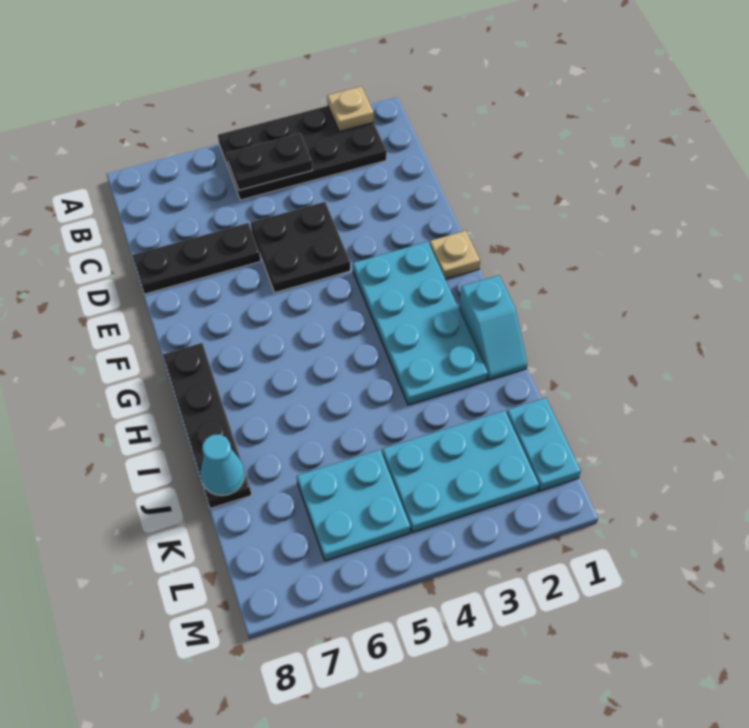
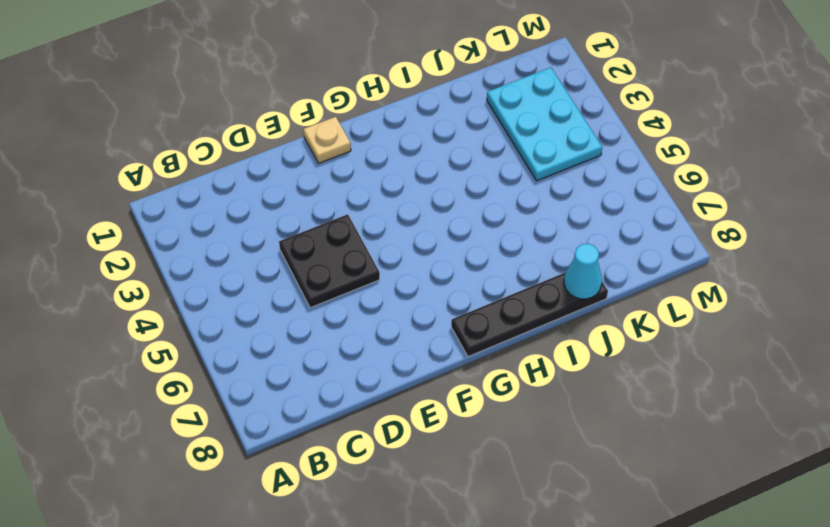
none -> black plate A2:B5 level 1
none -> black plate D6:D8 level 1
none -> cyan plate F2:I3 level 1

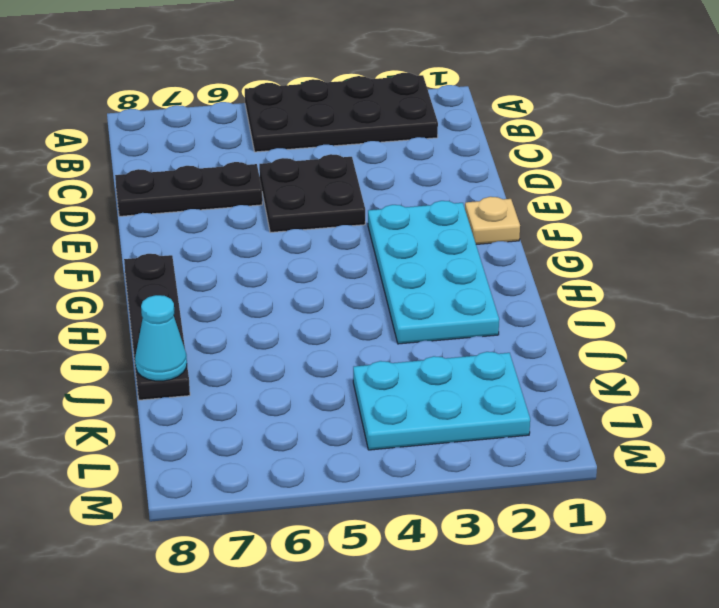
none -> cyan slope H1:I1 level 1 top H
none -> cyan plate K1:L1 level 1
none -> cyan plate K5:L6 level 1

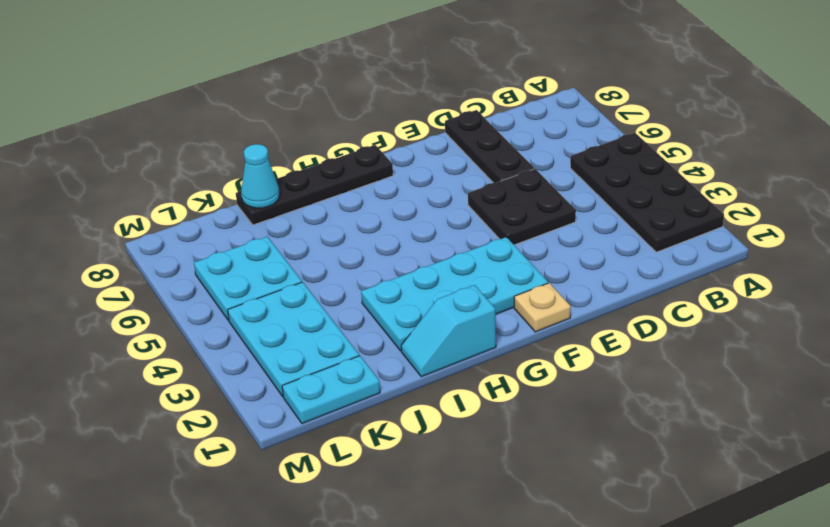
none -> tan plate A2 level 2
none -> black plate B4:B5 level 2

